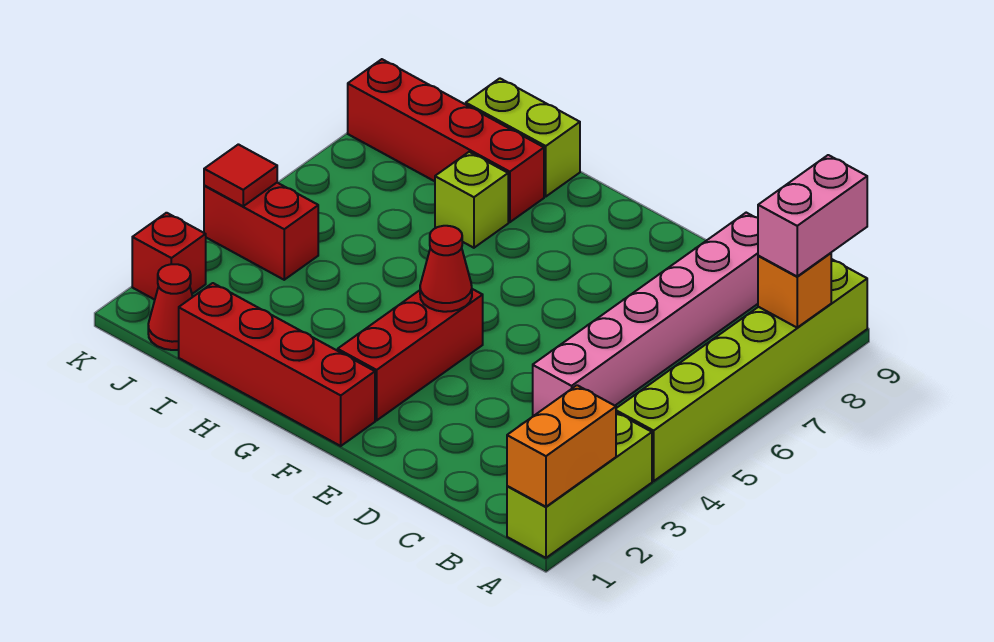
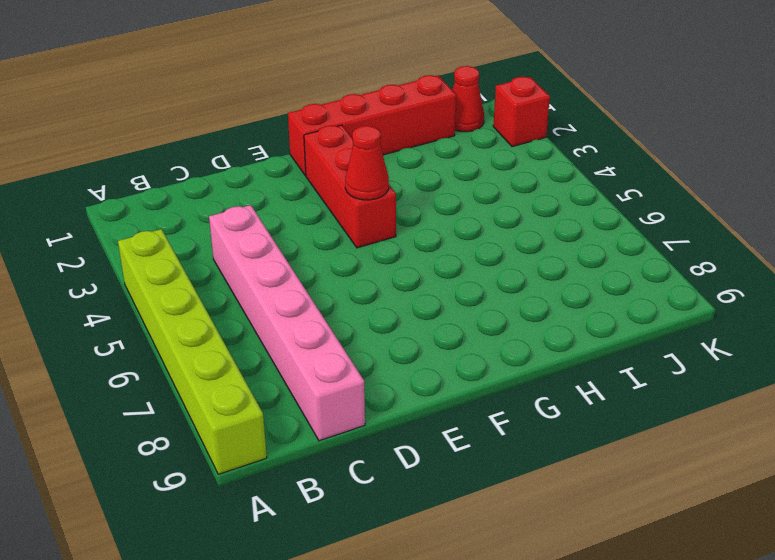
none -> lime brick A1:A3 level 1
none -> lime brick H7 level 1
none -> red brick H8:K8 level 1

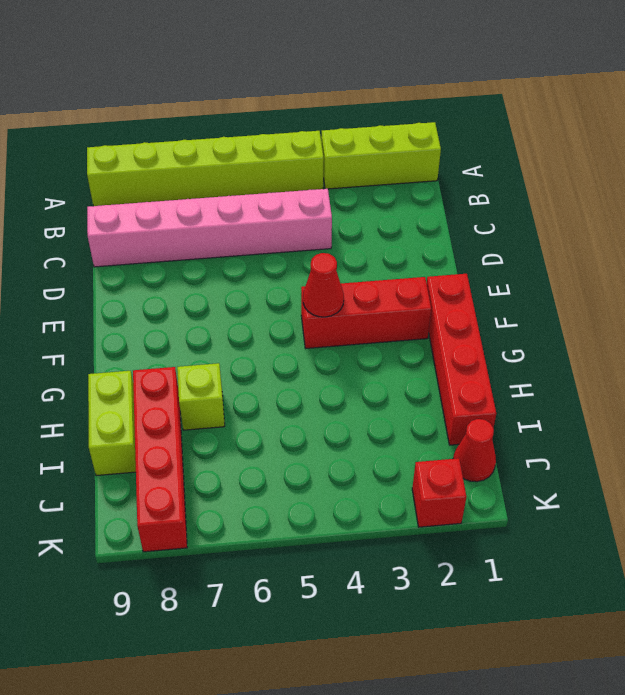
none -> red brick J4:K4 level 1
none -> orange brick A1:A2 level 2
none -> orange brick A8 level 2

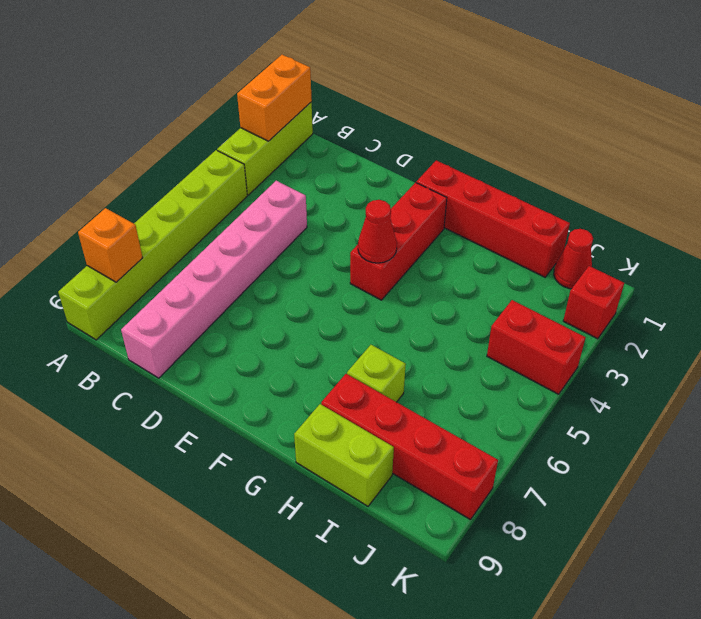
none -> red tile K4 level 2
none -> pink brick A8:A9 level 3

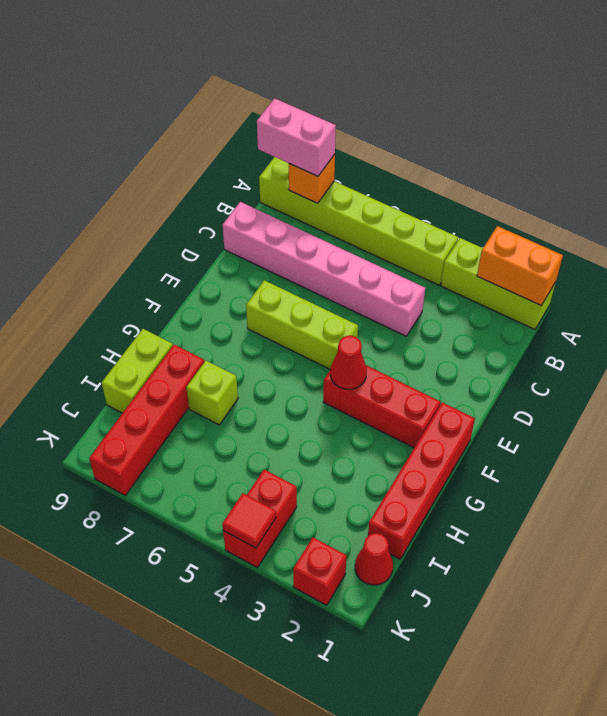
lime brick E5:E7 level 1 -> none

